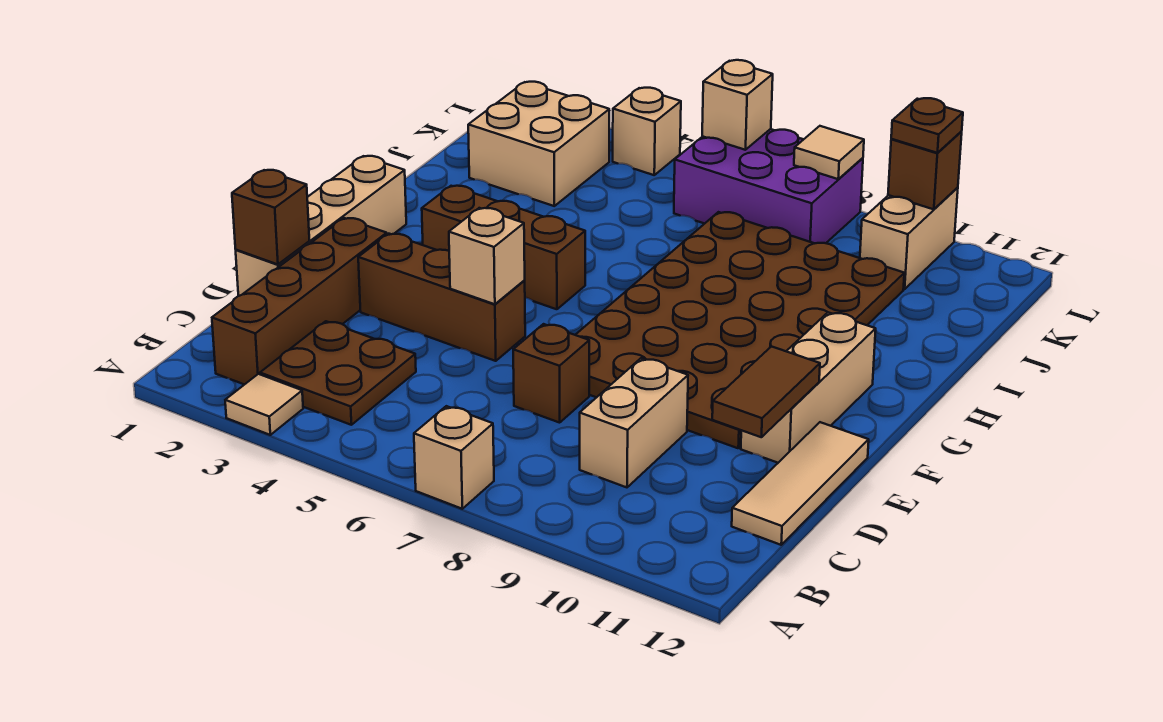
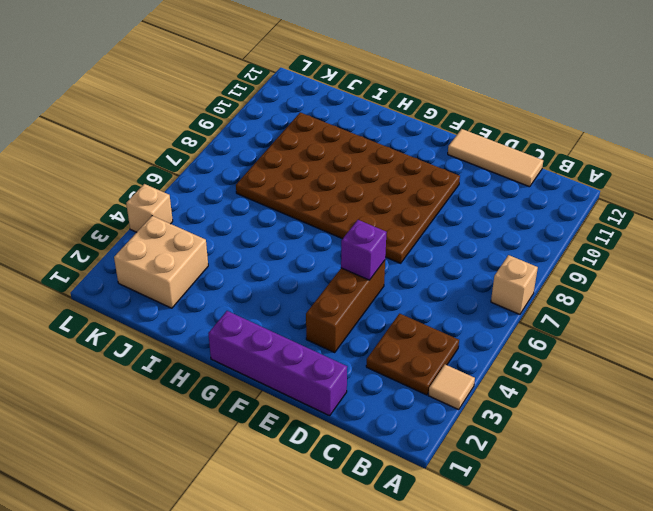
purple brick D1:G1 level 1 -> tan brick D1:G1 level 1
purple brick E5 level 2 -> tan brick E5 level 2
none -> brown brick B2:E2 level 1
none -> tan brick C9:D9 level 1
none -> brown brick D7 level 1

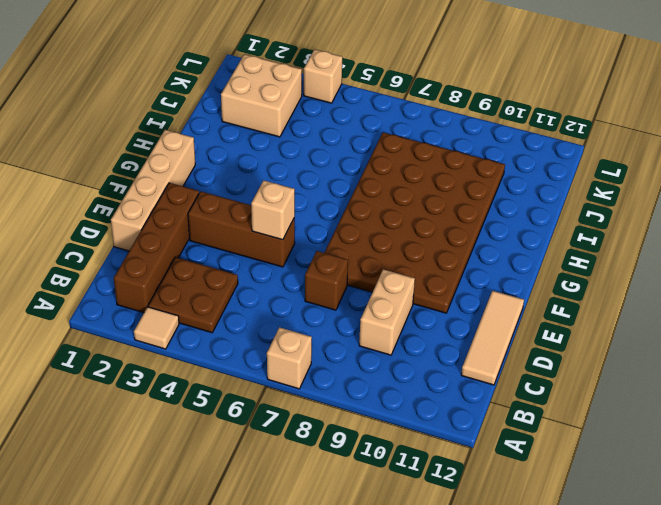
none -> tan brick E11:G11 level 1
none -> brown brick G3:G5 level 1
none -> purple brick K6:L8 level 1

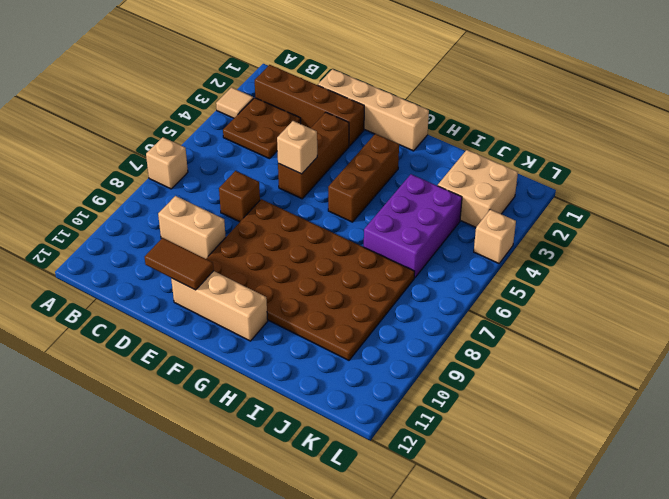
purple brick I4:J6 level 1 -> purple brick K6:L8 level 1
none -> tan tile C12:E12 level 1
none -> tan brick K10:L10 level 1
none -> brown brick D1 level 2

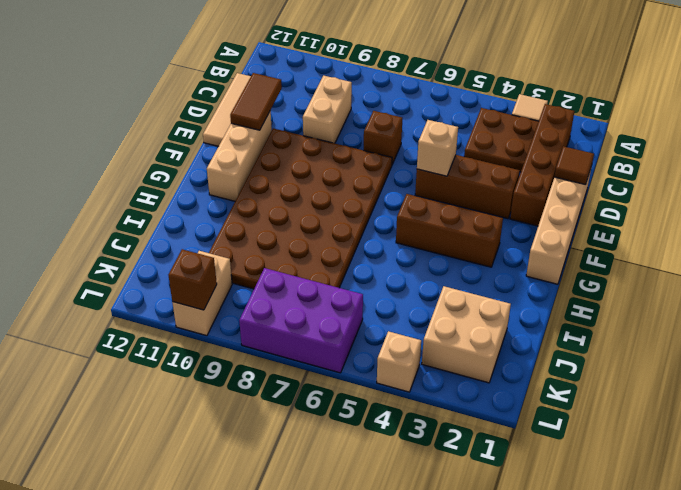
brown tile D1 level 2 -> brown brick D1 level 2
none -> tan brick A7 level 1
none -> tan brick L6 level 2
none -> tan tile L8 level 2

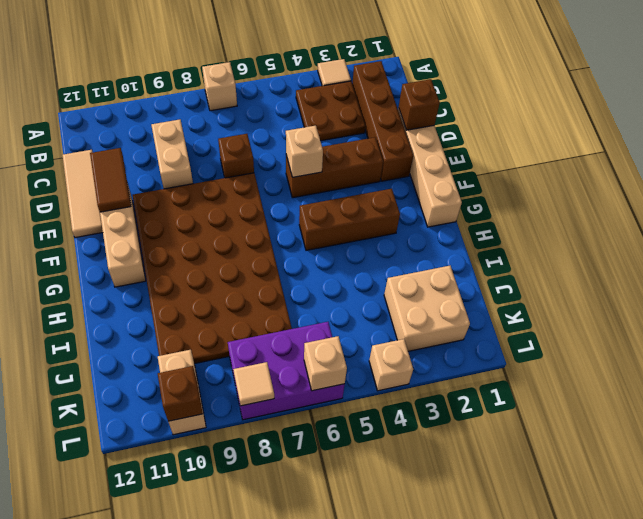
none -> brown plate L10 level 3

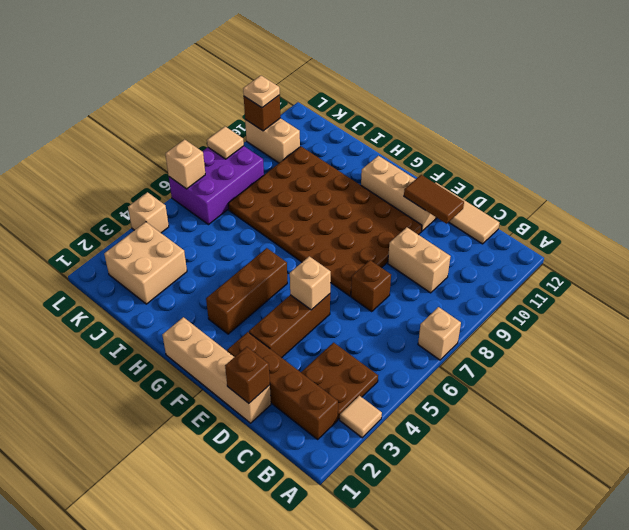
tan plate L10 level 3 -> brown plate L10 level 3

